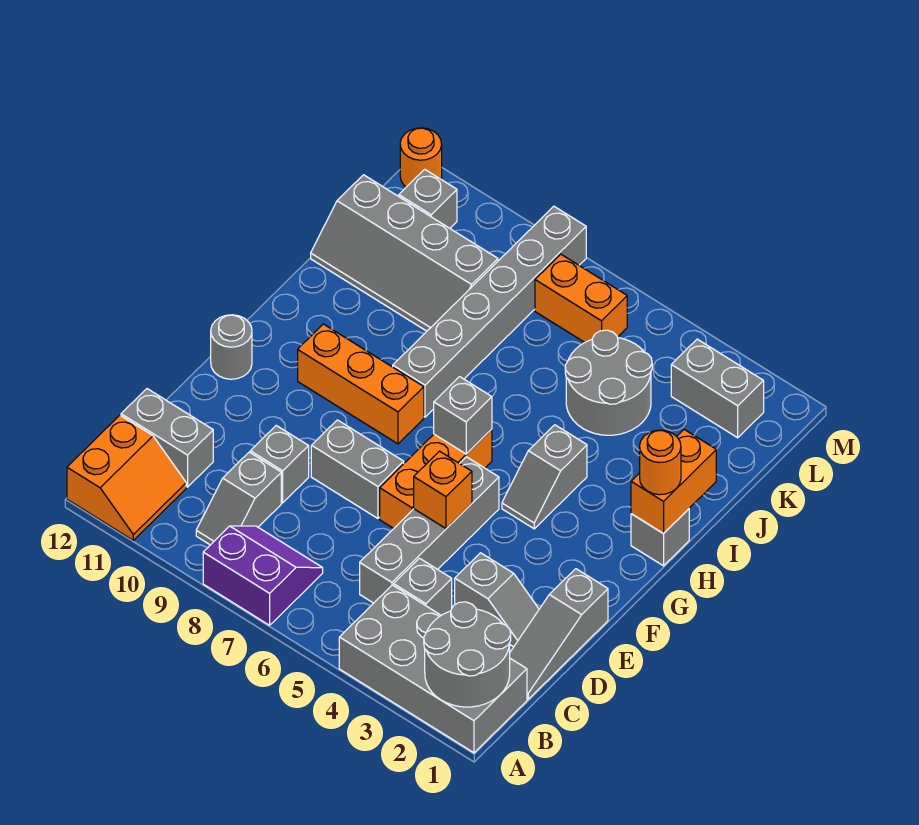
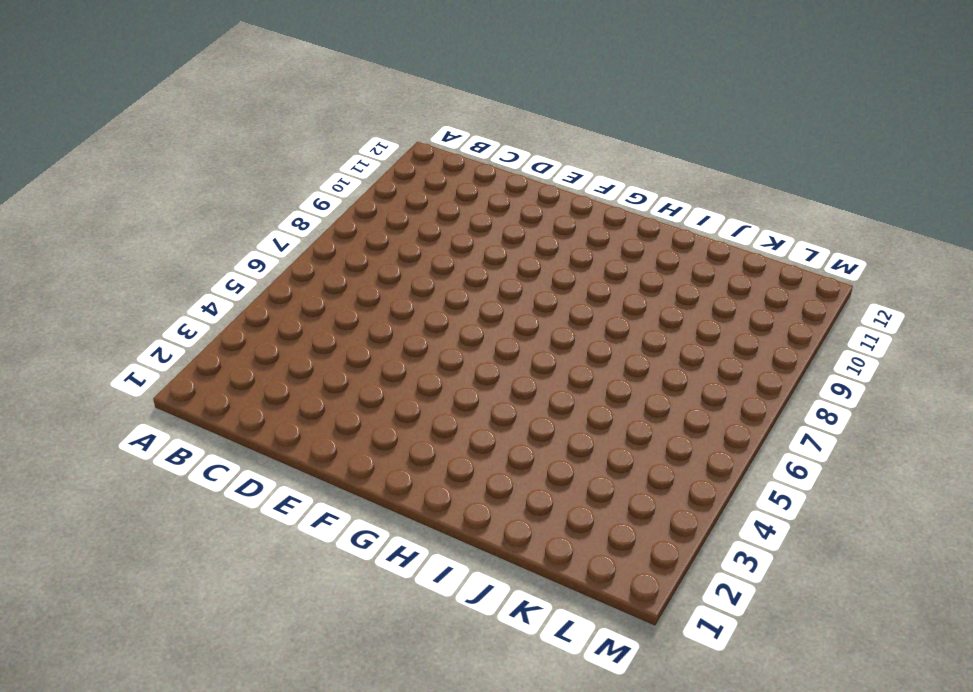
none -> grey brick A1:B4 level 1
none -> purple slope A7:B8 level 1 top A
none -> orange slope A11:B12 level 1 top 12

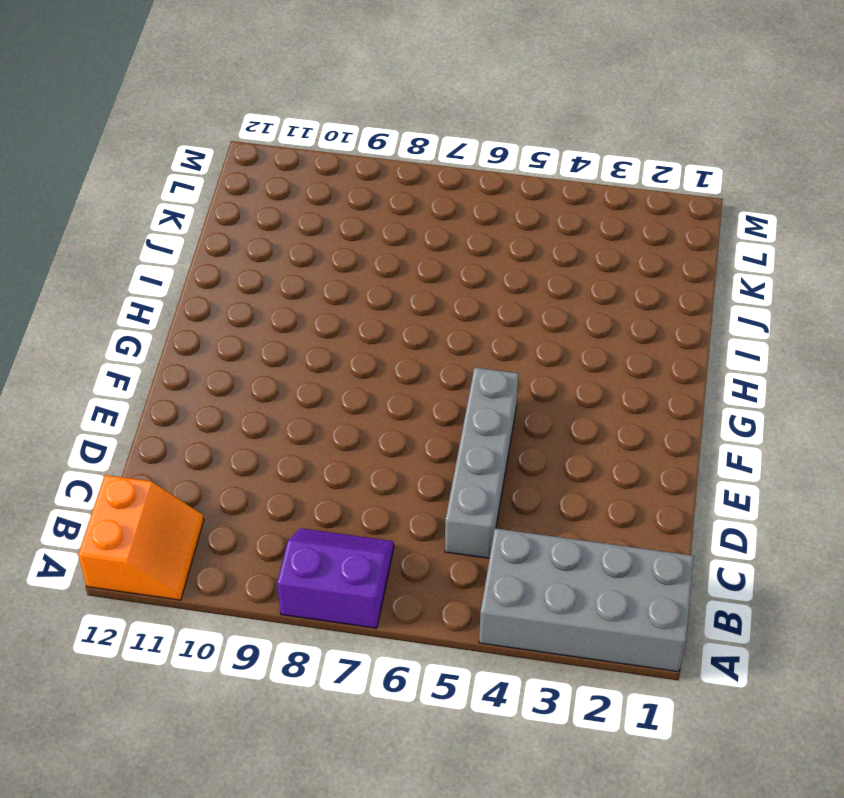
none -> grey slope B9:C9 level 1 top C
none -> grey slope C1:E1 level 1 top E
none -> grey brick C4 level 1

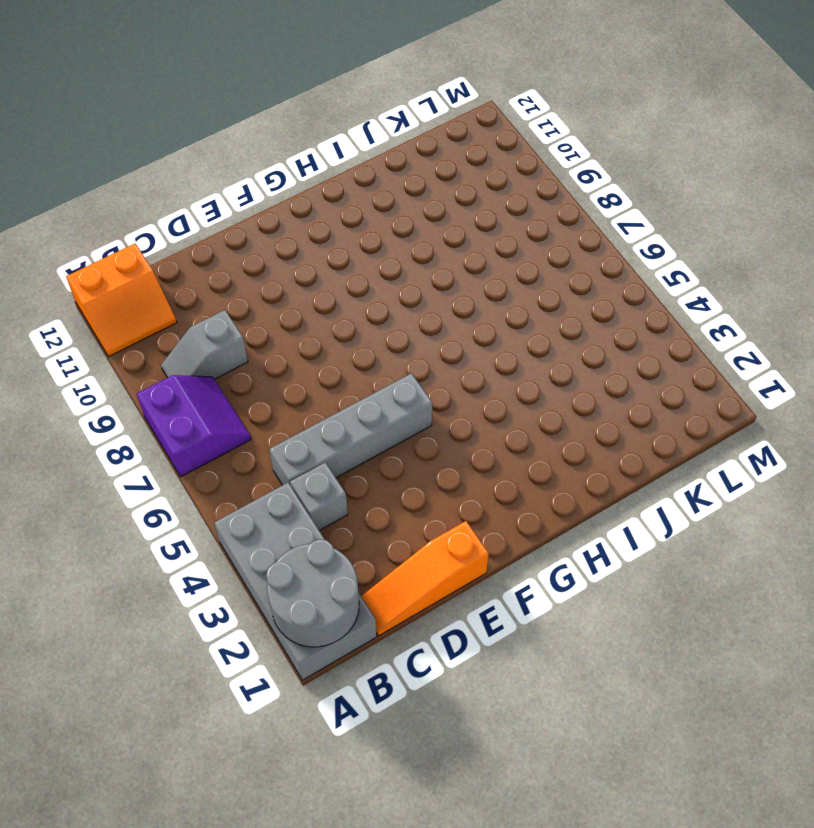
orange slope C1:E1 level 1 top E -> grey slope C1:E1 level 1 top E
none -> grey brick C11:C12 level 1
none -> grey slope D2:D3 level 1 top 3
none -> grey brick D9 level 1

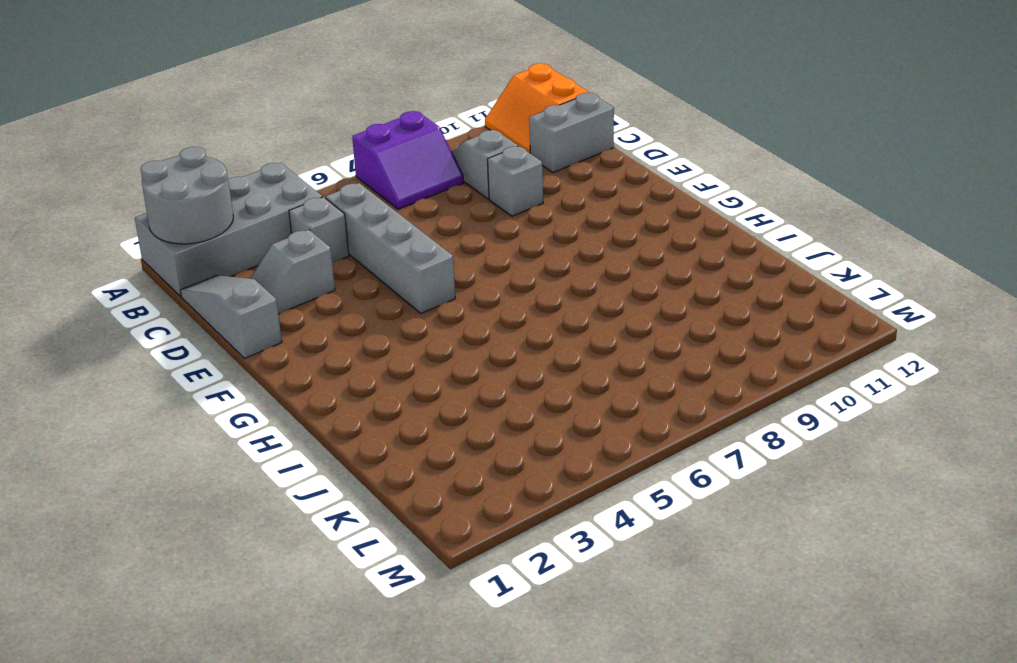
none -> orange brick E6:G6 level 1
none -> grey brick E7:E8 level 1
none -> grey round brick F12 level 1

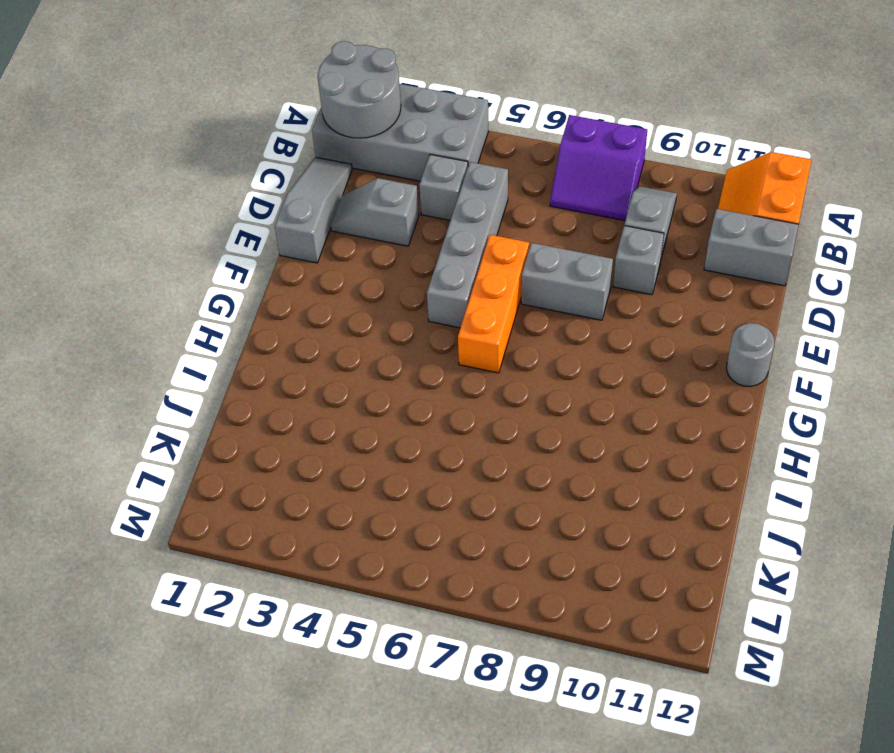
none -> grey slope G4:H4 level 1 top H
none -> orange brick G8:G10 level 1
none -> grey brick H1 level 1

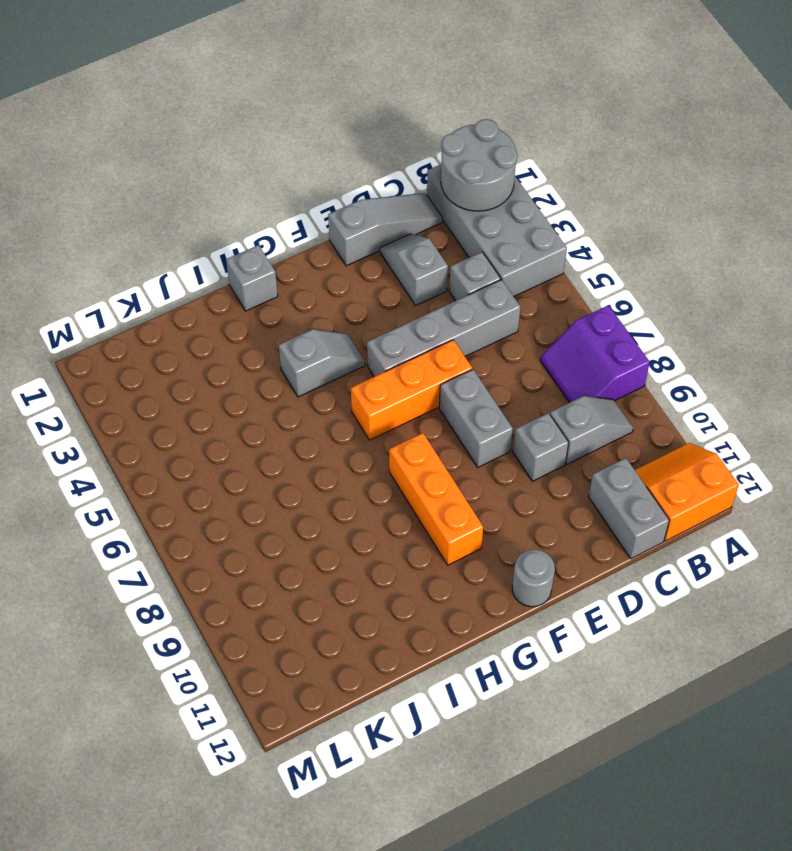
none -> grey brick H8:M8 level 1
none -> grey round brick J4:K5 level 1
none -> grey slope J9:K12 level 1 top K

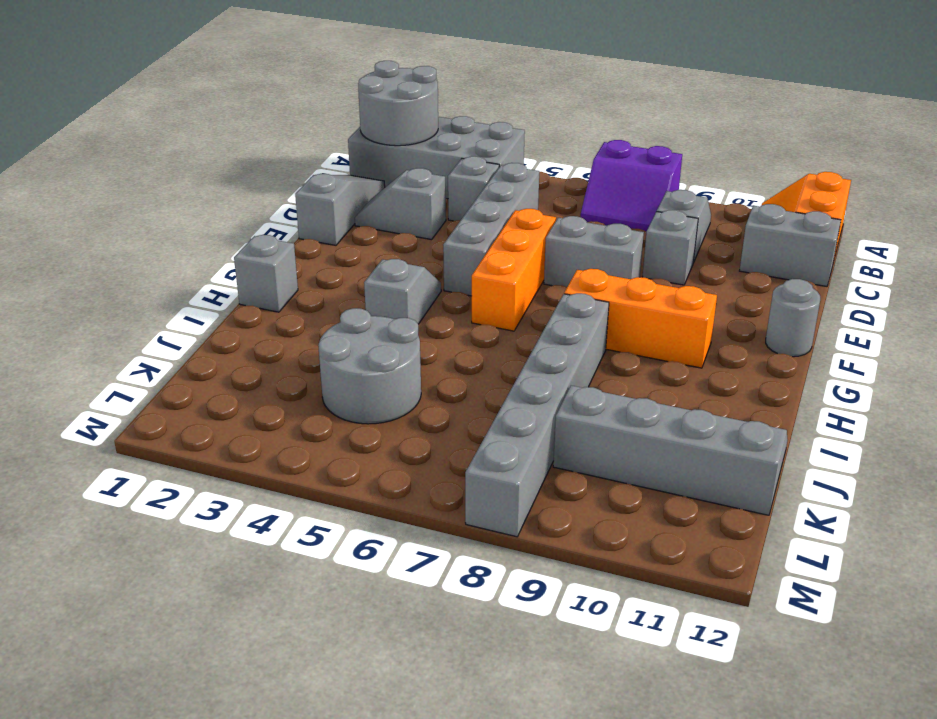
none -> grey brick L2:L3 level 1
none -> orange brick L6:L7 level 1
none -> grey brick L11 level 1

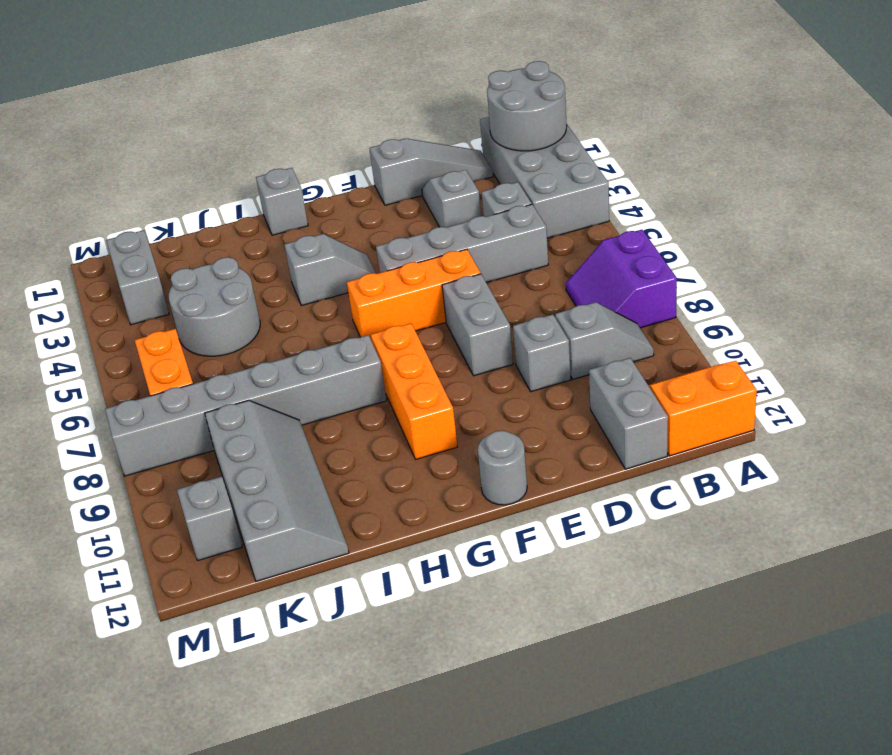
none -> orange round brick M12 level 1
none -> orange brick E5 level 2
none -> grey brick G6 level 2

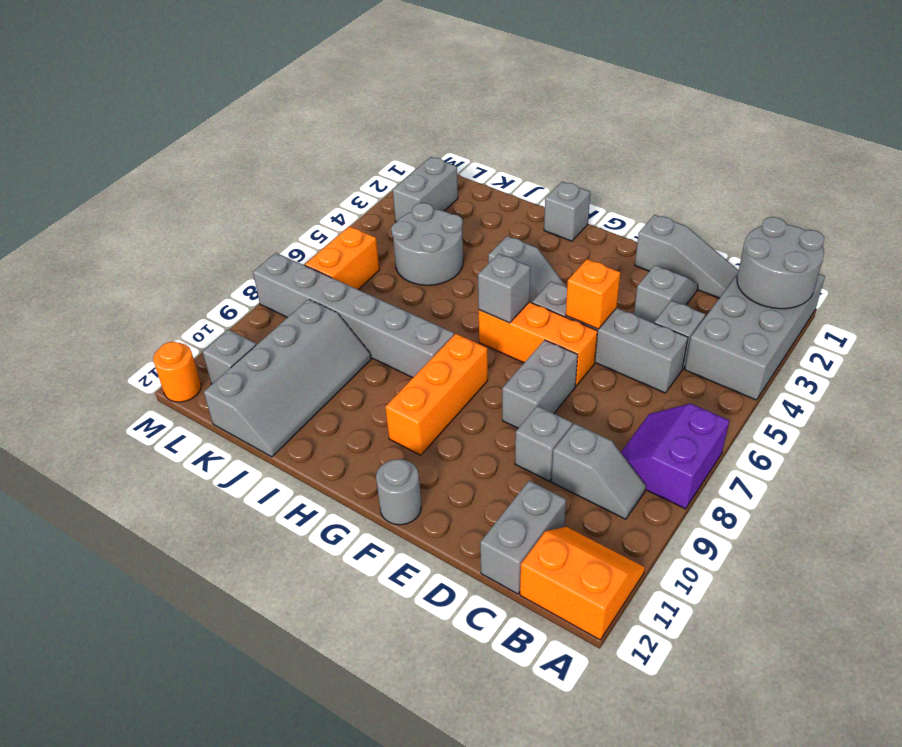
none -> orange brick H1:I1 level 2
none -> orange round brick H1 level 3

